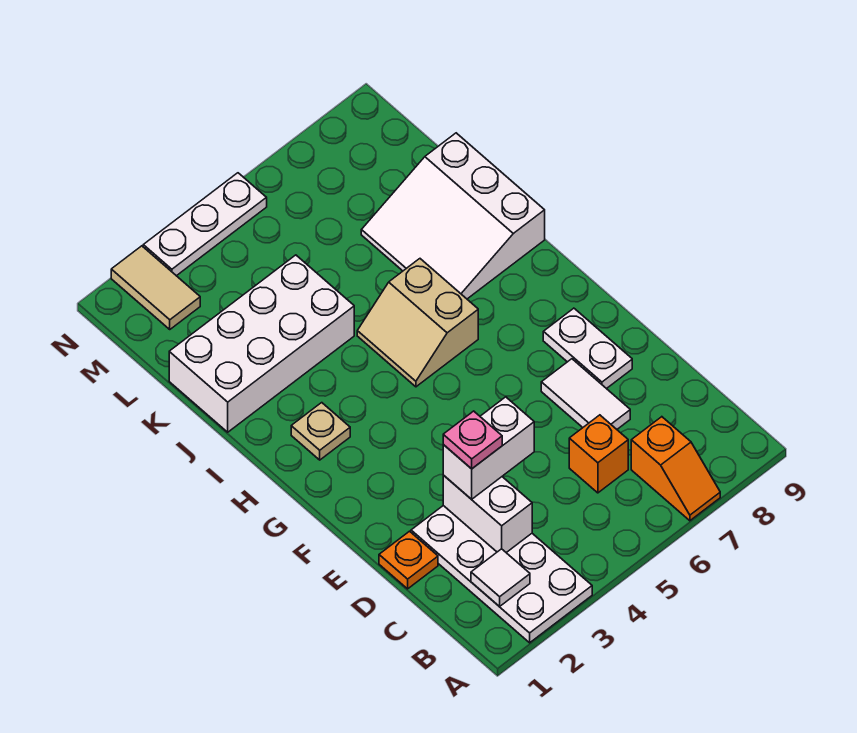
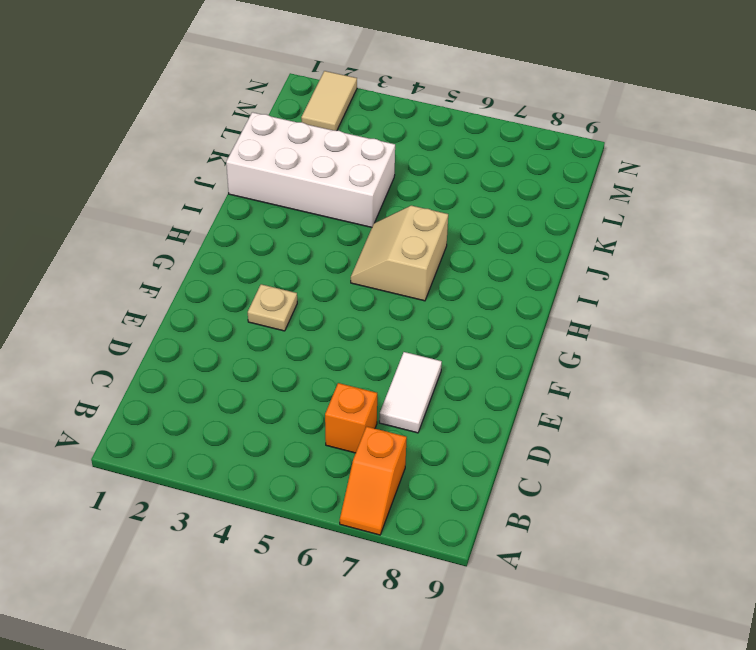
tan plate F3 level 1 -> tan plate H2 level 1
none -> white plate A2:D3 level 1
none -> orange plate D1 level 1
none -> white plate E8:F8 level 1

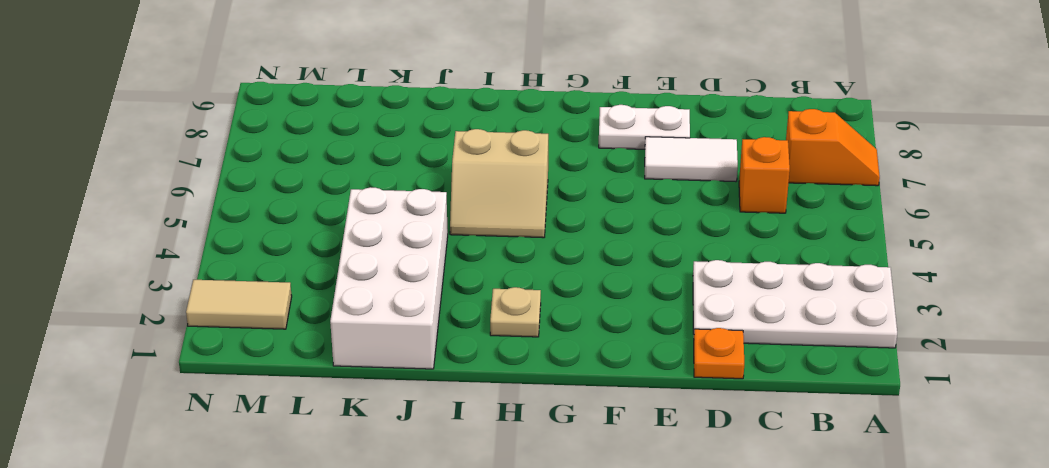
none -> white slope I7:K9 level 1 top 9
none -> white plate N3:N5 level 1
none -> white tile B2 level 2

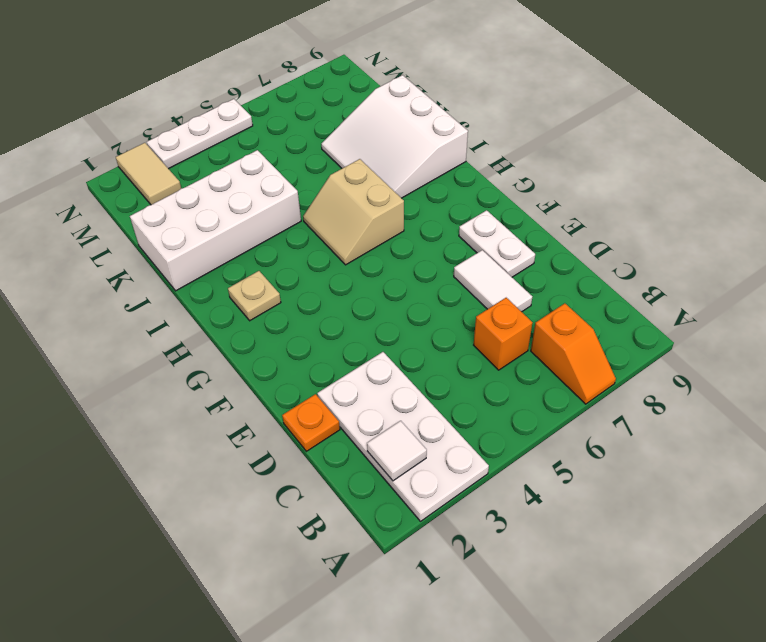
none -> white brick C3:D3 level 2
none -> white brick D3:D4 level 3
none -> pink plate D3 level 4

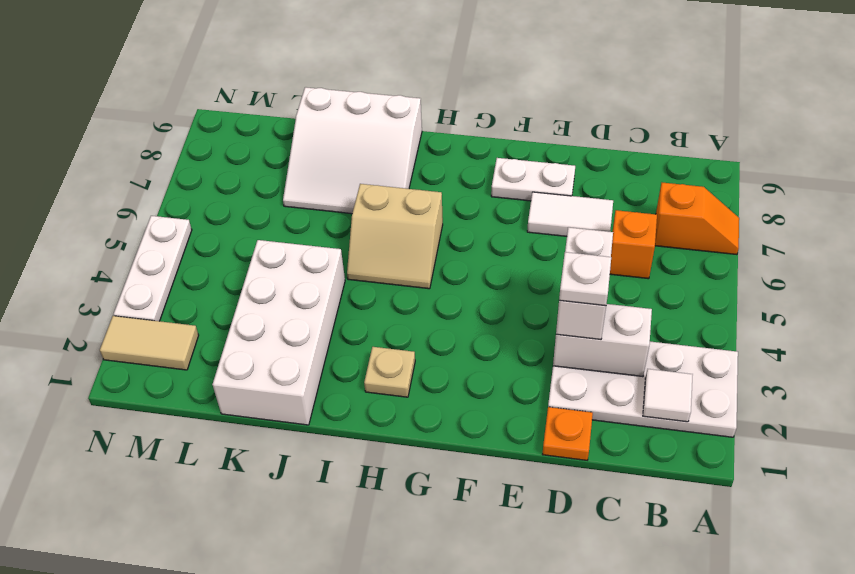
white plate D3 level 4 -> pink plate D3 level 4

